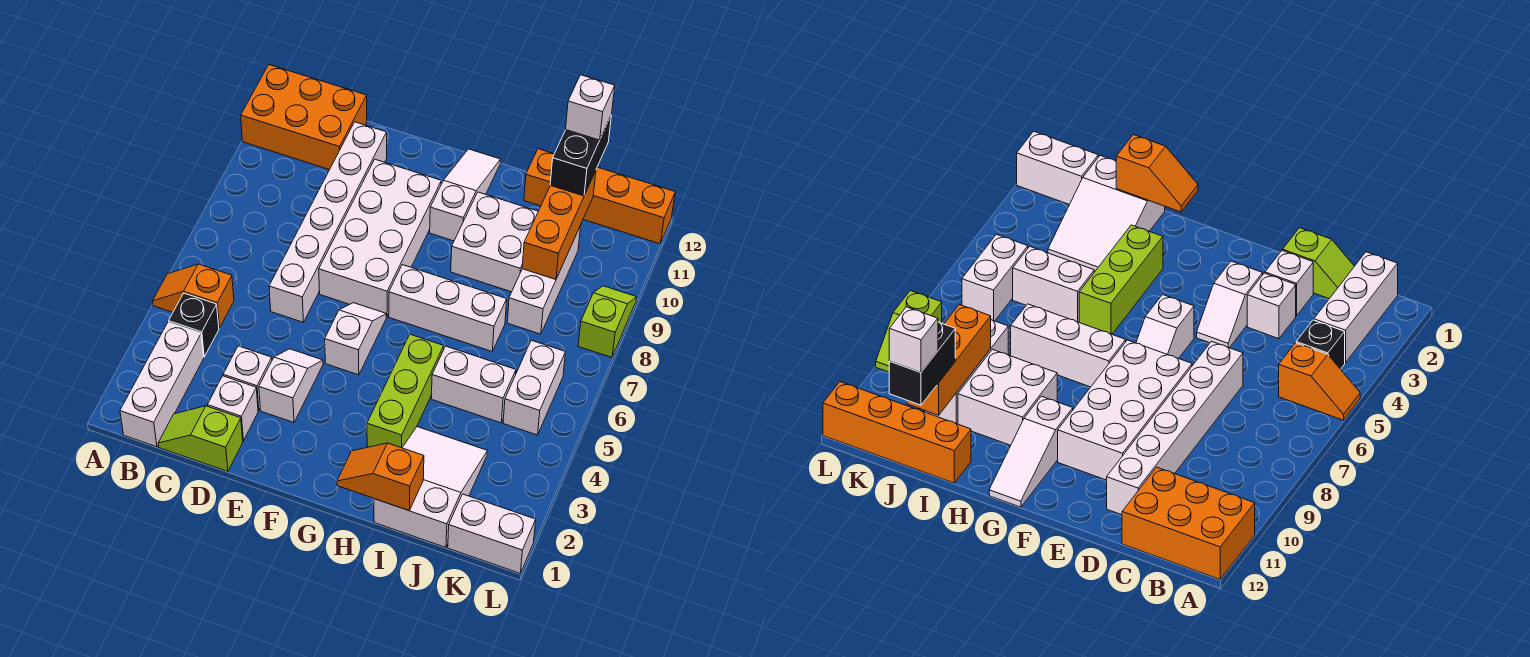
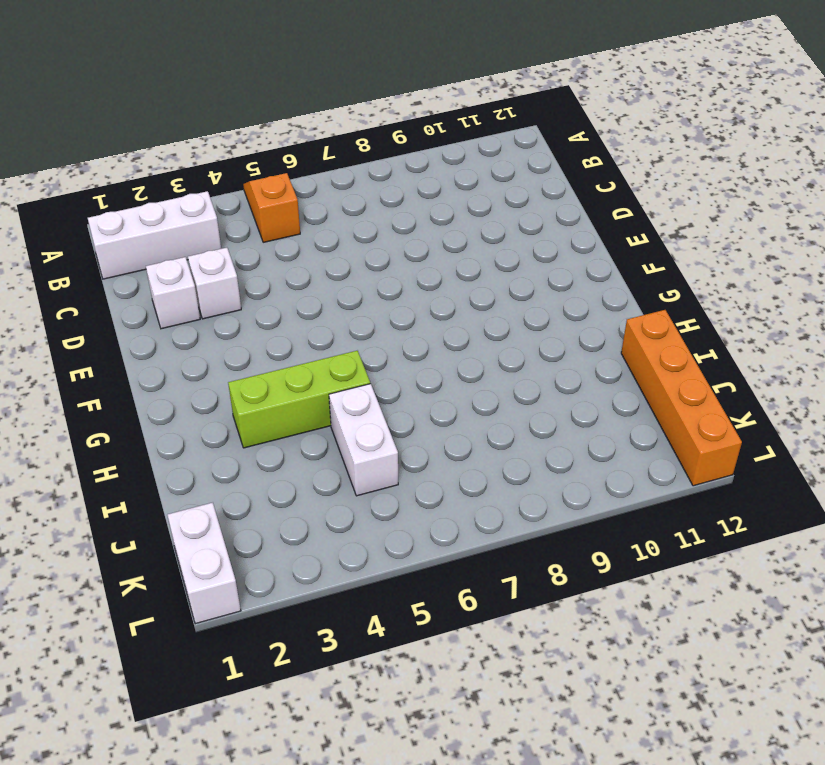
none -> orange brick A11:C12 level 1
none -> black brick B4 level 1
none -> lime slope C1:D1 level 1 top D

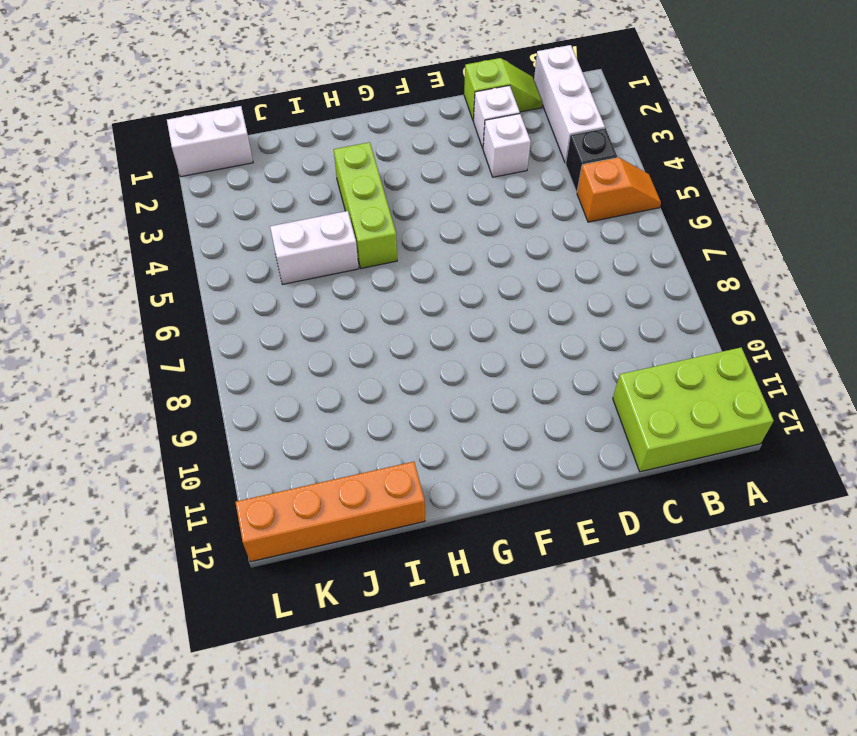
lime brick A11:C12 level 1 -> orange brick A11:C12 level 1
none -> white brick D6:D11 level 1
none -> white slope E3:E4 level 1 top 3
none -> white brick E7:F10 level 1

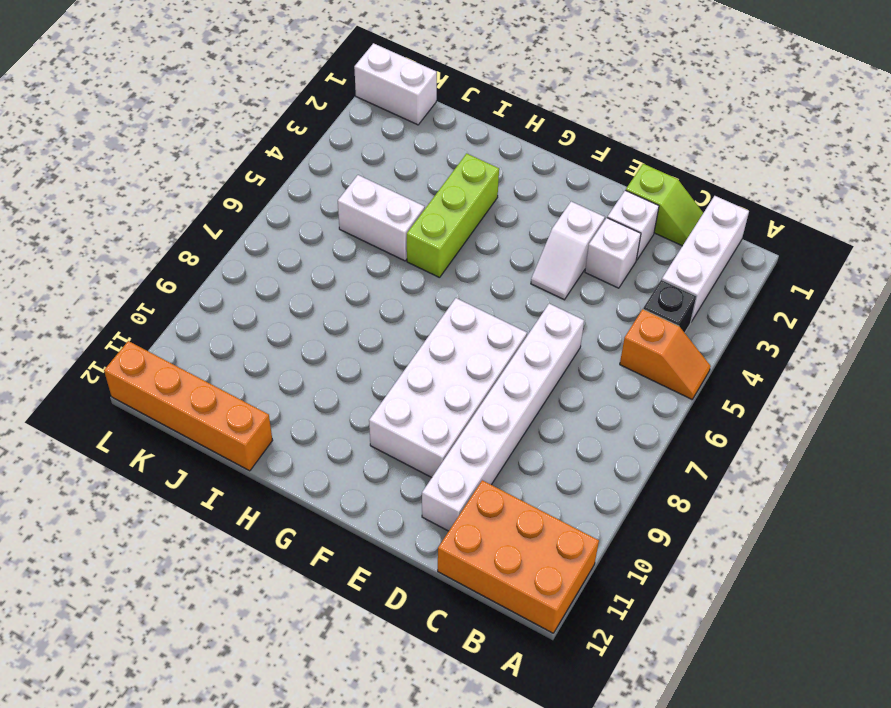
none -> white slope F5:F6 level 1 top 5
none -> white brick G7:I7 level 1
none -> white slope G10:G12 level 1 top 10

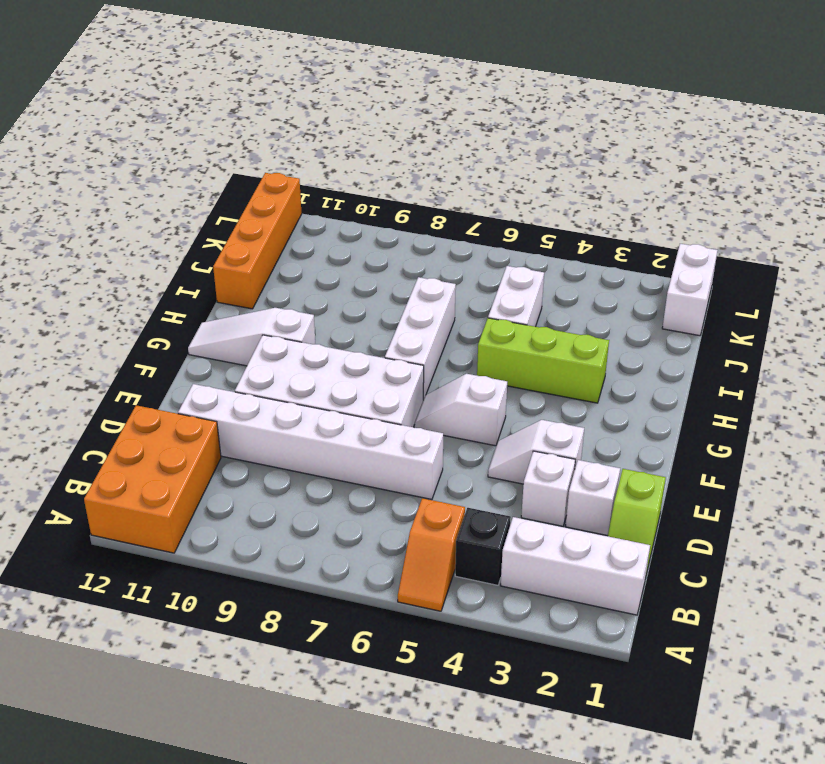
none -> white brick H9:I10 level 1
none -> white slope I1:J3 level 1 top 1
none -> white brick J8:J10 level 1

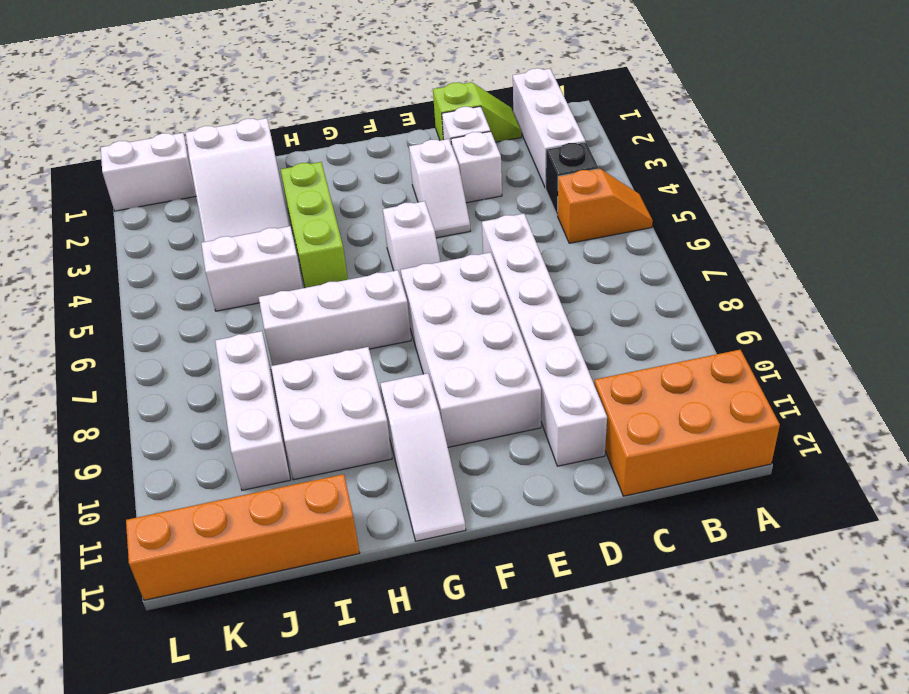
none -> white brick K5:K6 level 1
none -> lime slope L8:L9 level 1 top 8
none -> orange slope H1:I1 level 2 top I

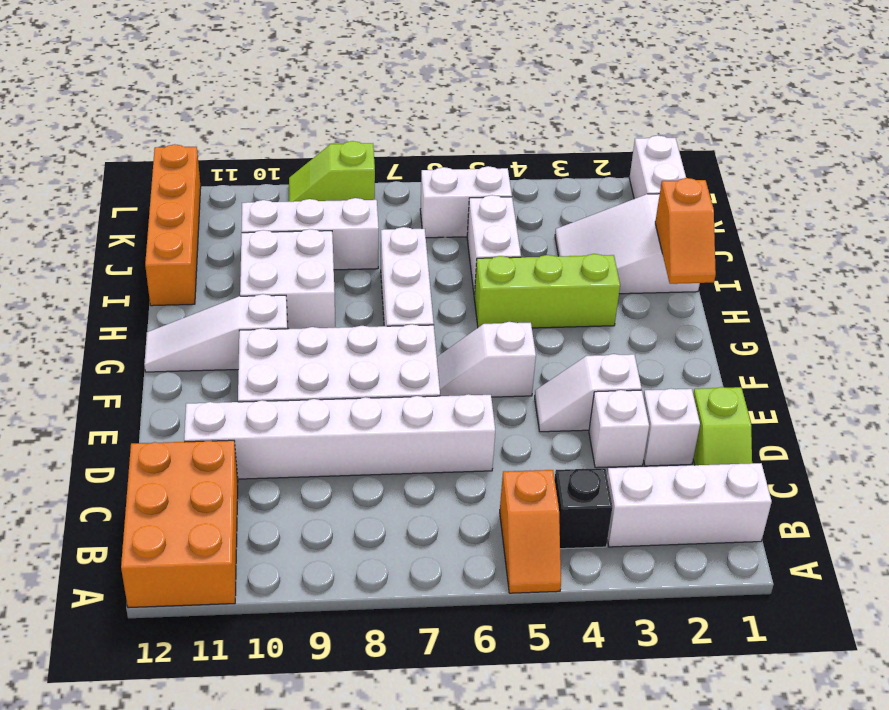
none -> orange brick J9:J11 level 2
none -> black brick J11:J12 level 3
none -> white brick J12 level 4

